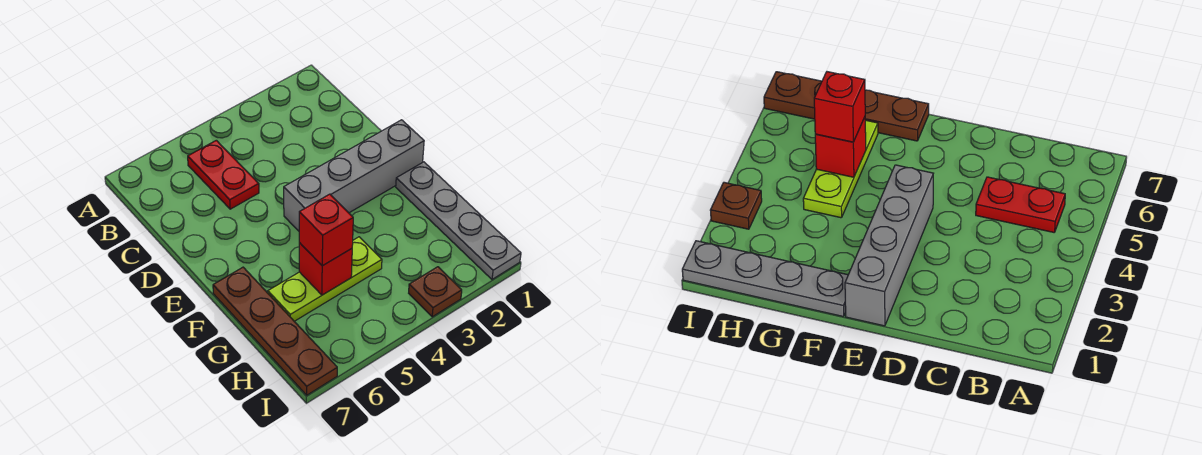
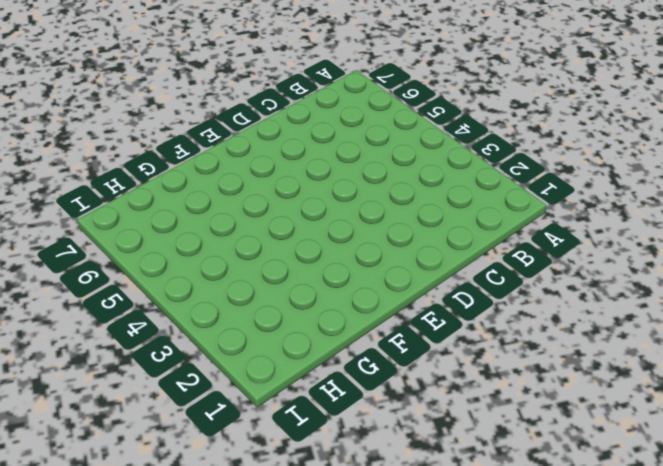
none -> red plate B5:C5 level 1
none -> grey brick E1:E4 level 1

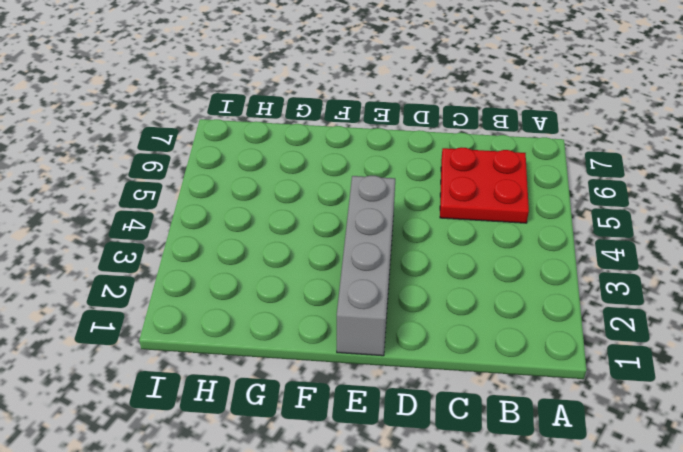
red plate B5:C6 level 1 -> red plate B5:C5 level 1
none -> grey plate F1:I1 level 1
none -> brown plate F7:I7 level 1

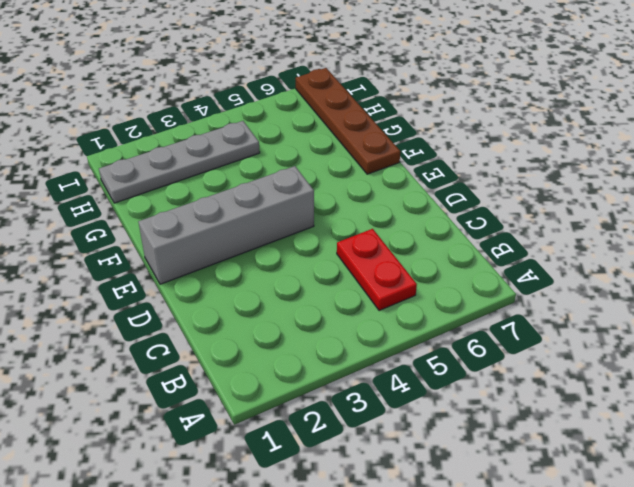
grey plate H1:H4 level 1 -> grey plate F1:I1 level 1
none -> lime plate G4:G6 level 1
none -> brown plate I3 level 1

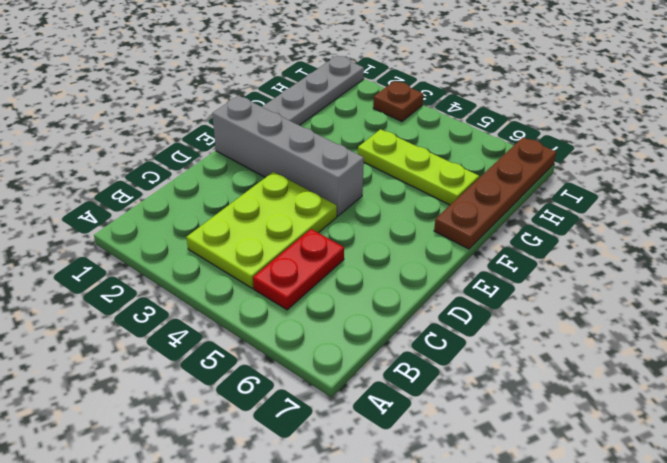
lime plate B3:D4 level 1 -> none
none -> red brick G5 level 2
none -> red brick G5 level 3

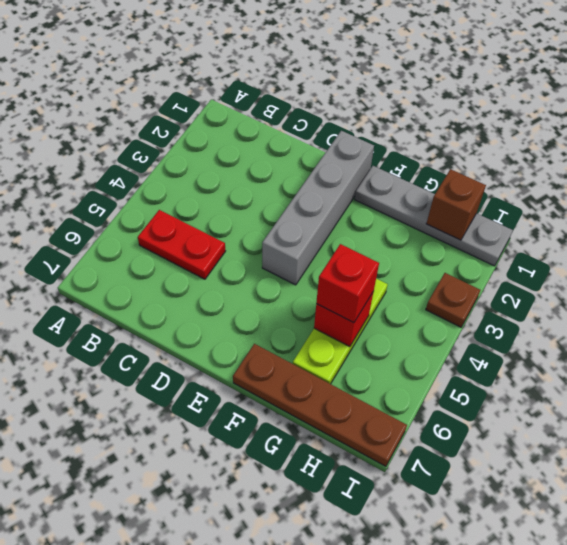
brown brick H1 level 2 -> none

